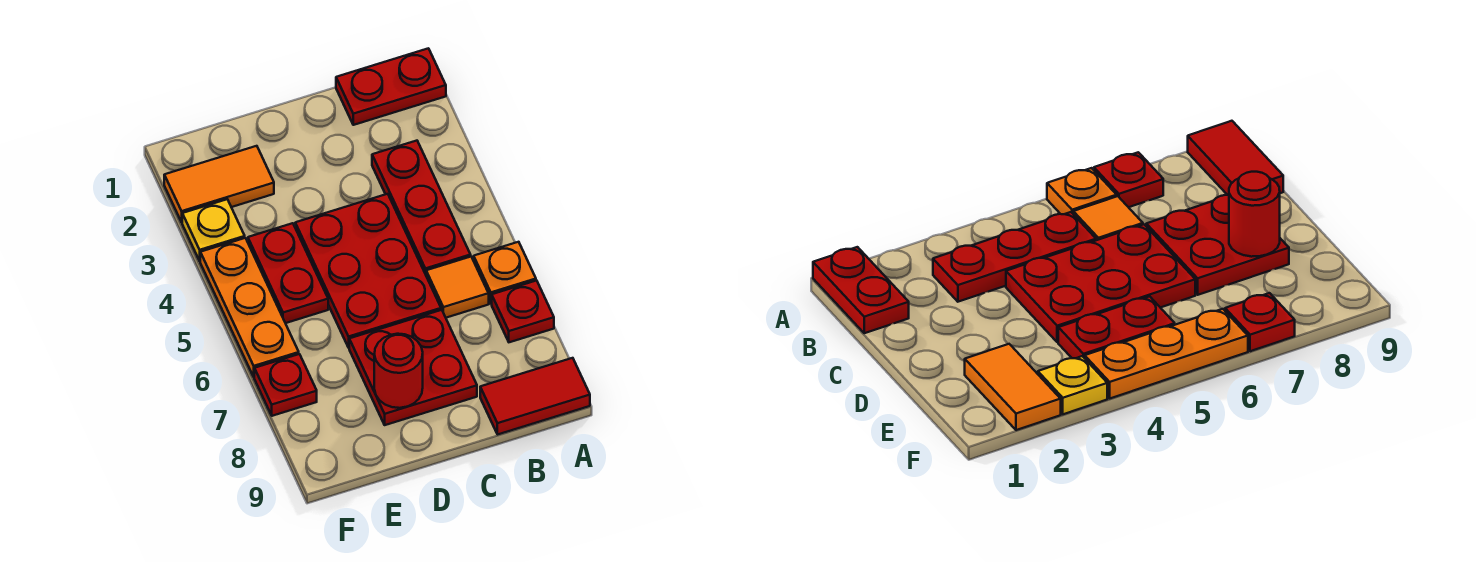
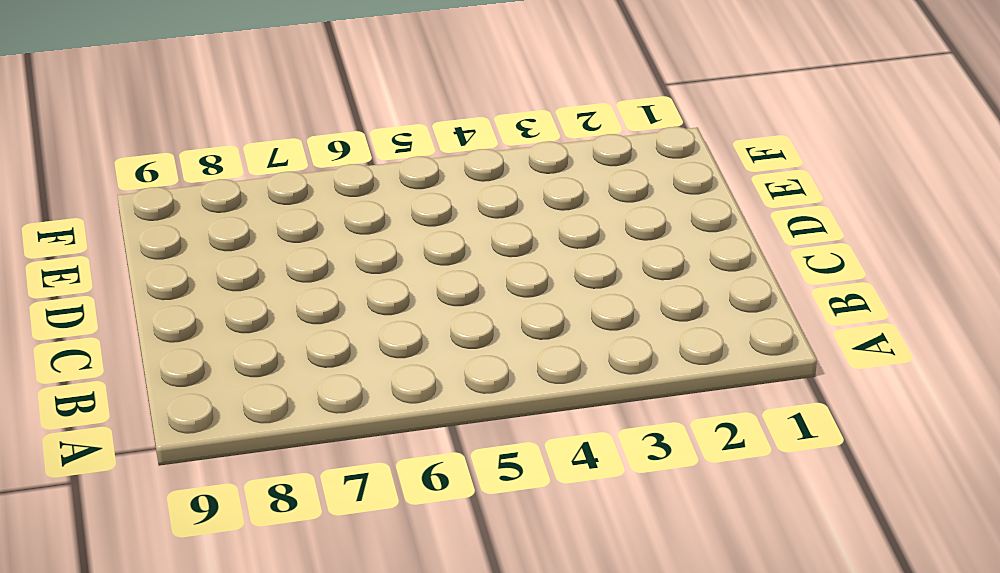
none -> red plate A1:B1 level 1
none -> orange plate A6 level 1
none -> red plate A7 level 1

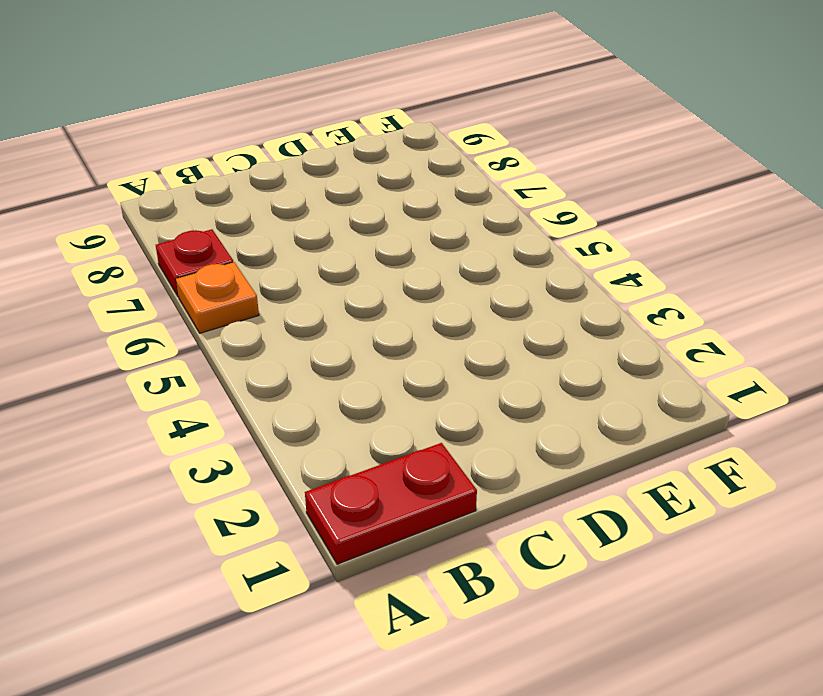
none -> red tile A9:B9 level 1
none -> red plate B3:B5 level 1
none -> orange tile B6 level 1

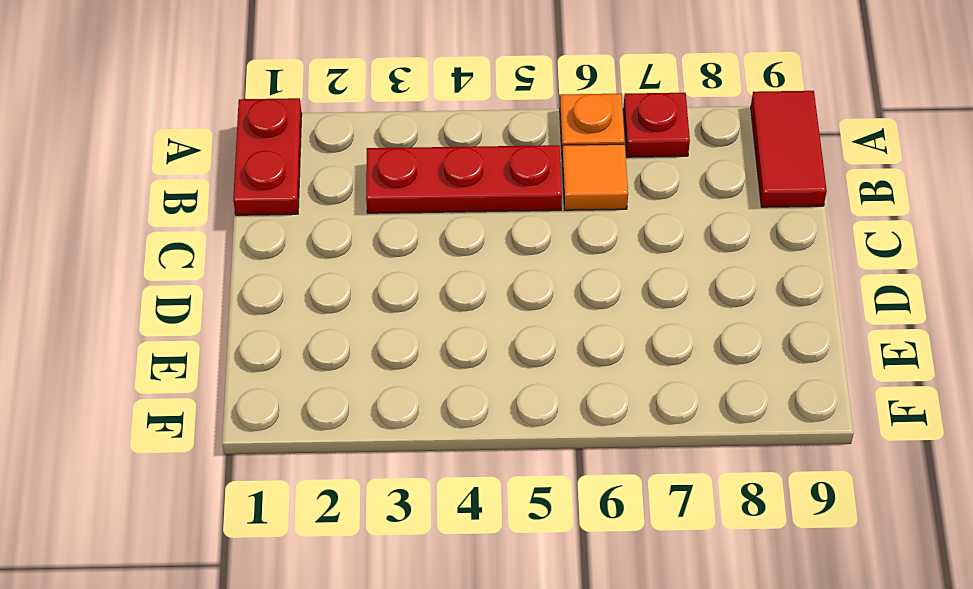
none -> red plate C4:D6 level 1
none -> red plate C7:D8 level 1
none -> orange tile E2:F2 level 1

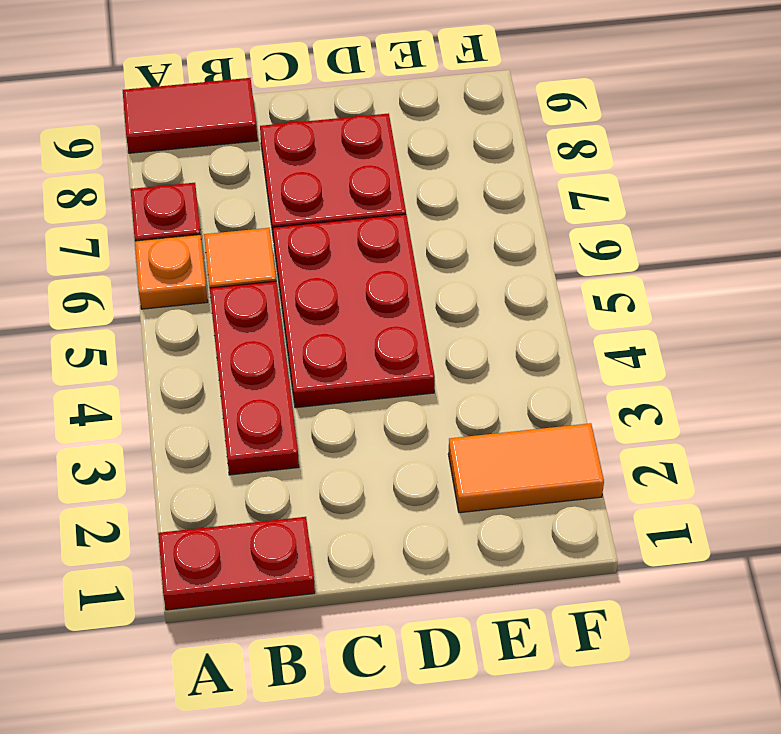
none -> red plate E4:E5 level 1
none -> yellow plate F3 level 1
none -> orange plate F4:F6 level 1

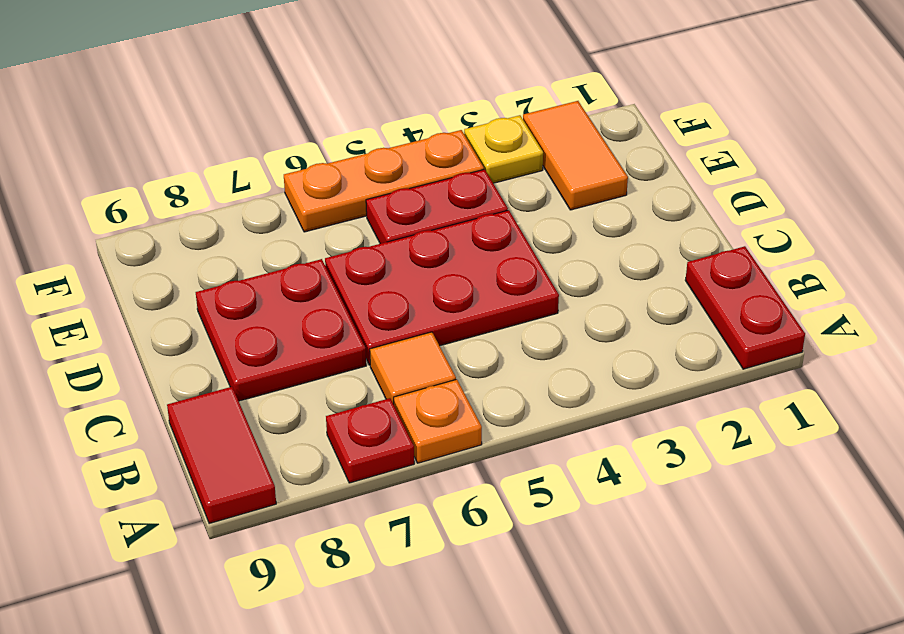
none -> red plate B3:B5 level 1
none -> red plate F7 level 1
none -> red round brick D8 level 2

